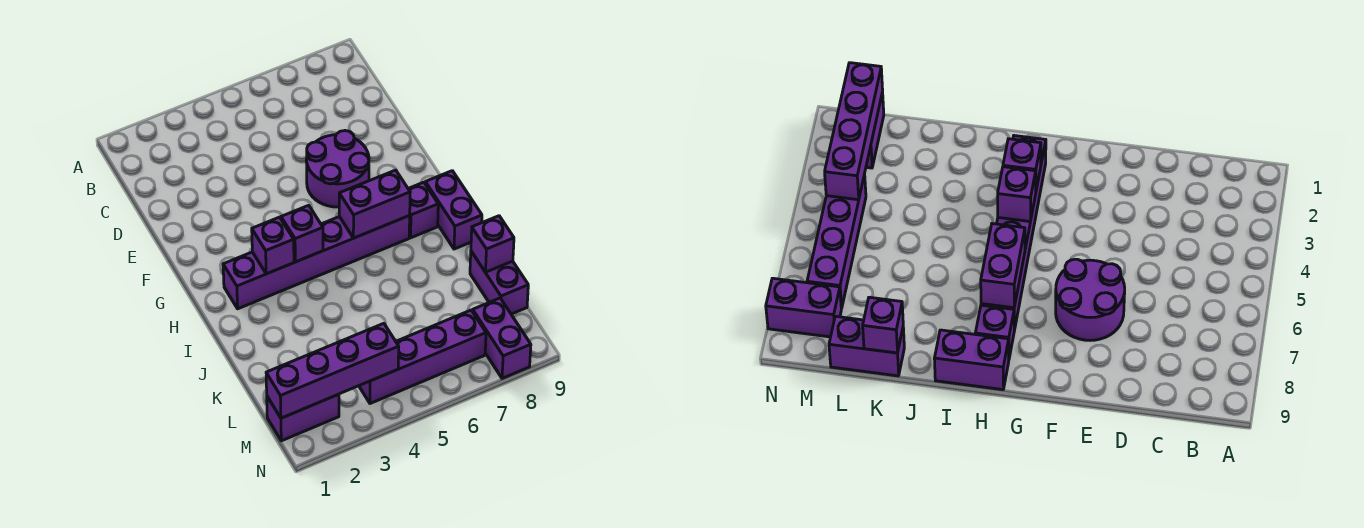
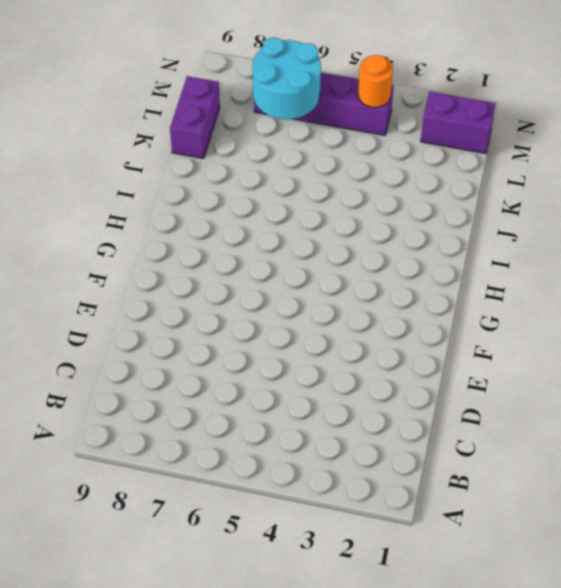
cyan round brick L6:M7 level 2 -> none
orange round brick M4 level 2 -> purple brick M1:M4 level 2
none -> purple round brick E6:F7 level 1
none -> purple brick H2:H7 level 1
none -> purple brick H8 level 1

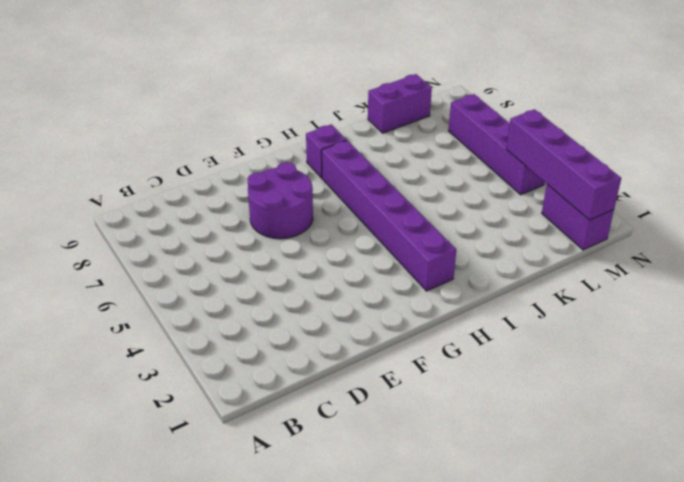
none -> purple brick H9:I9 level 1
none -> purple brick M8:N8 level 1
none -> purple brick H3 level 2

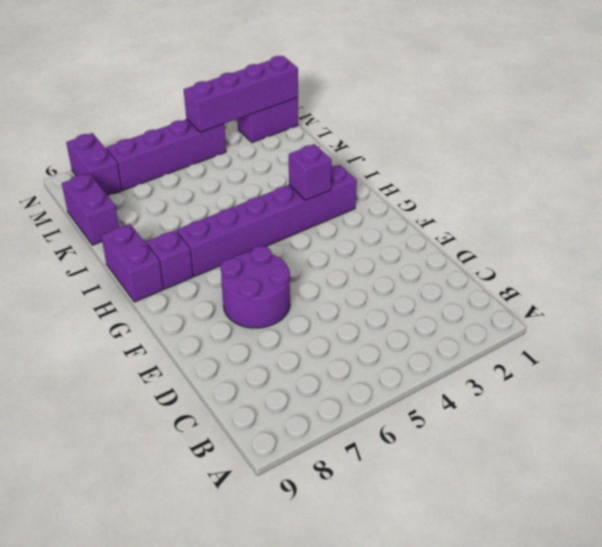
none -> purple brick H4 level 2
none -> purple brick H6:H7 level 2
none -> purple brick K9 level 2

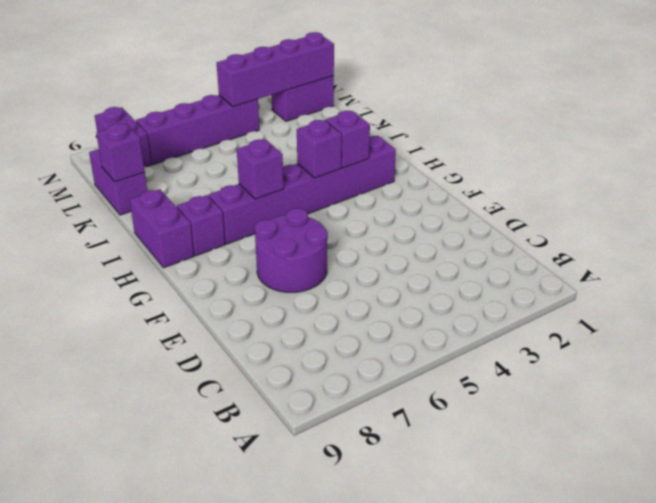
purple brick H6 level 2 -> purple brick H6:H7 level 2

